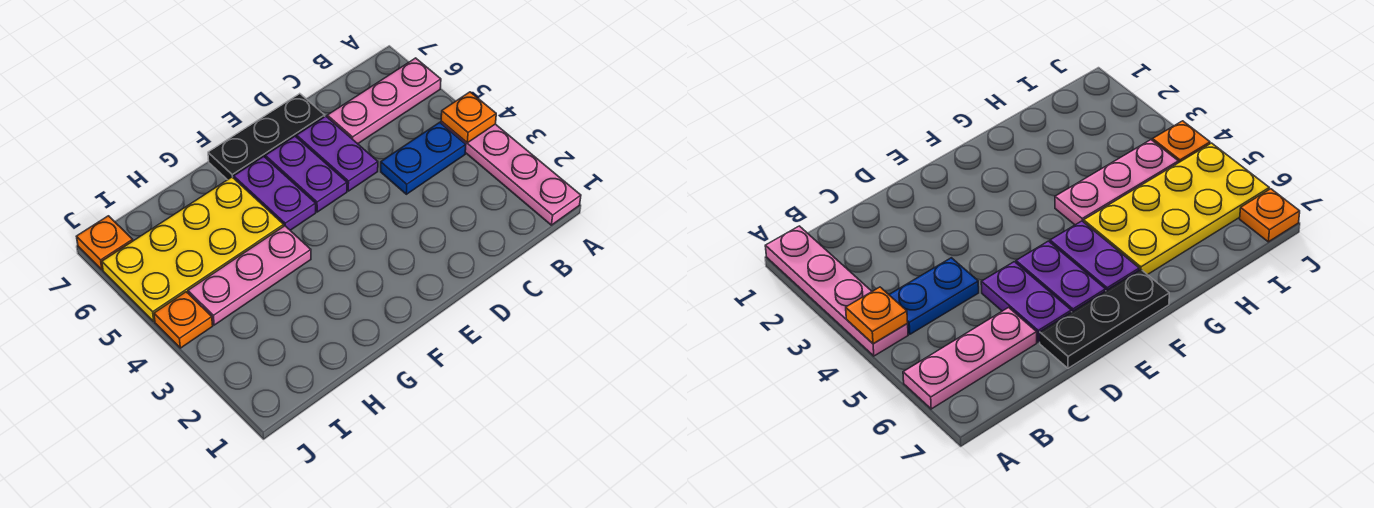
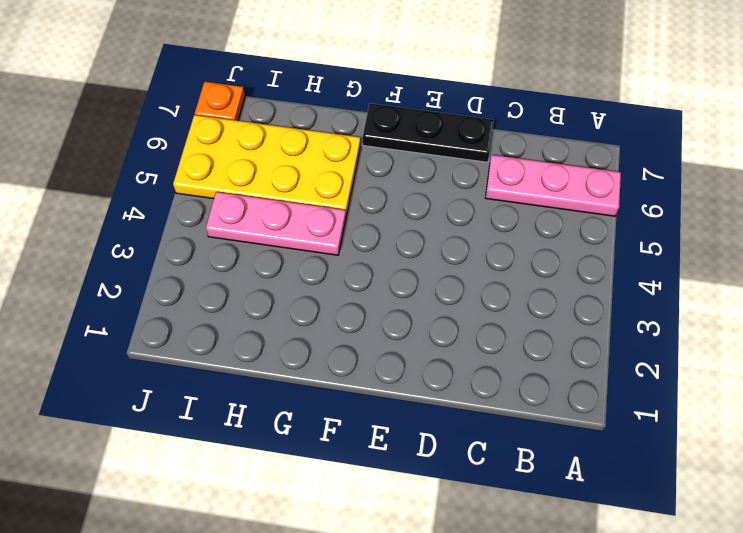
none -> pink plate A1:A4 level 1
none -> blue plate B4:C4 level 1
none -> purple plate D5:D6 level 1

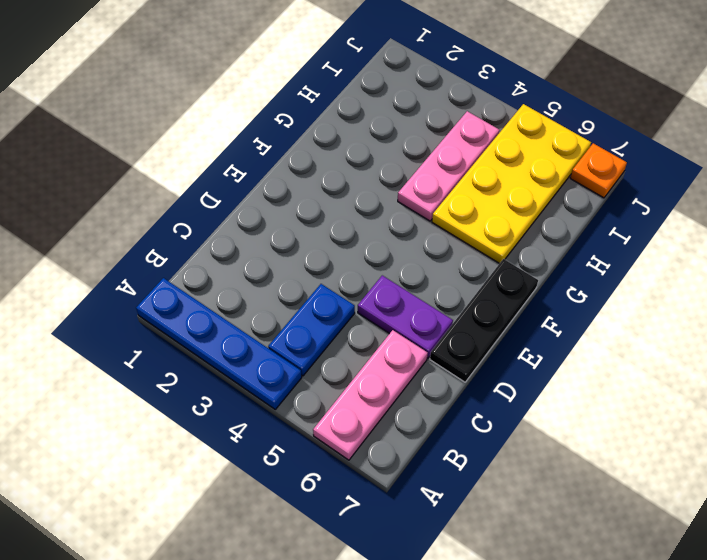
blue plate A1:A4 level 1 -> pink plate A1:A4 level 1
none -> purple plate E5:E6 level 1
none -> purple plate F5:F6 level 1
none -> orange plate J4 level 1

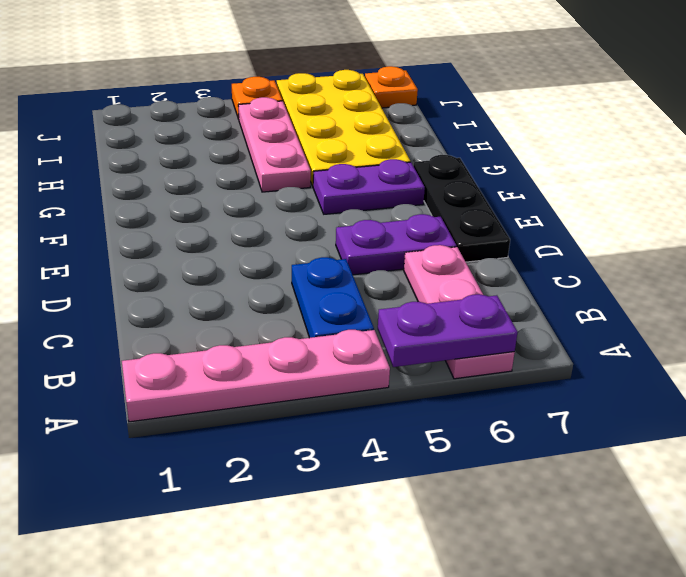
purple plate A5:A6 level 2 -> purple plate E5:E6 level 1
none -> orange plate A4 level 2

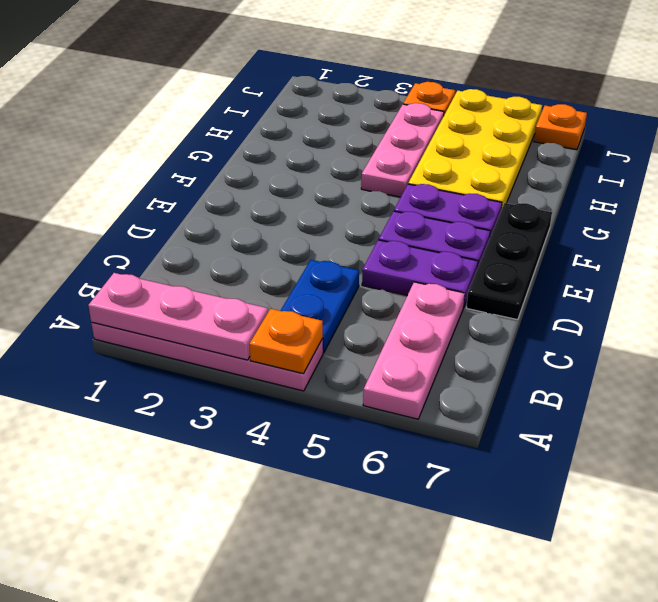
pink plate A1:A3 level 2 -> none

